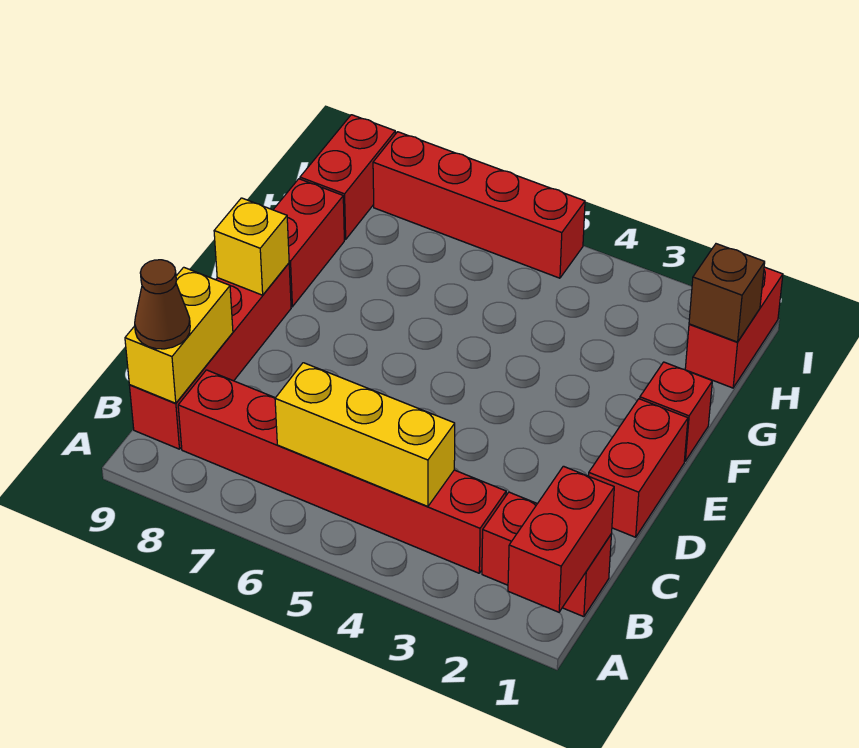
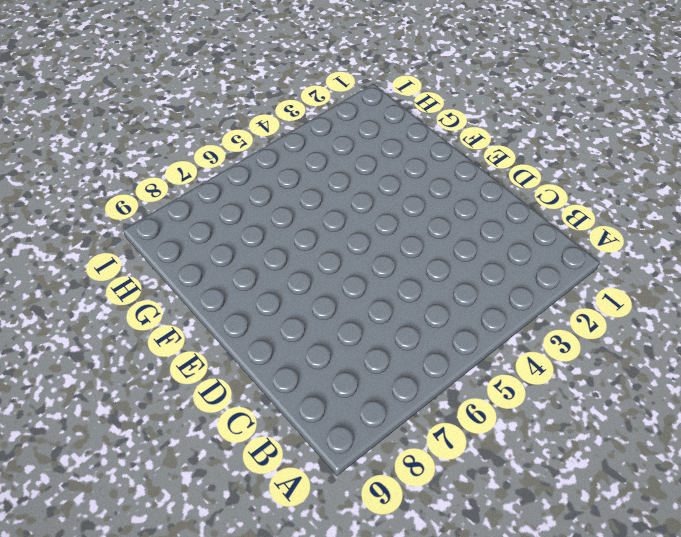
none -> red brick B1:B2 level 1
none -> red brick B3:B8 level 1
none -> red brick B9:E9 level 1

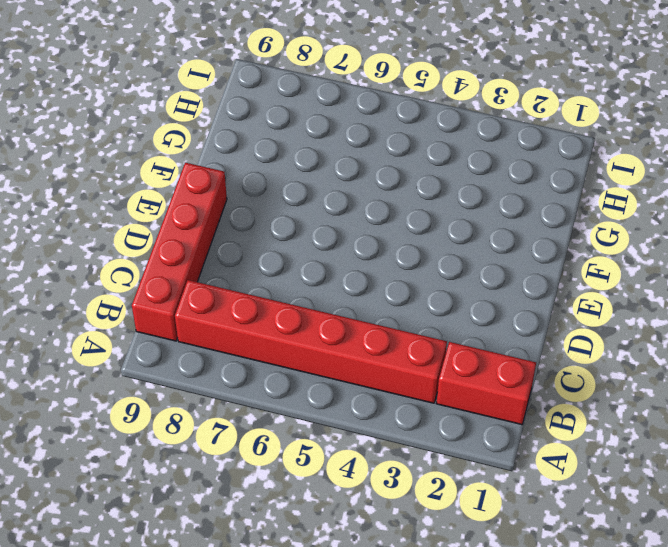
none -> red brick D1:E1 level 1
none -> red brick F1 level 1
none -> red brick F9:G9 level 1

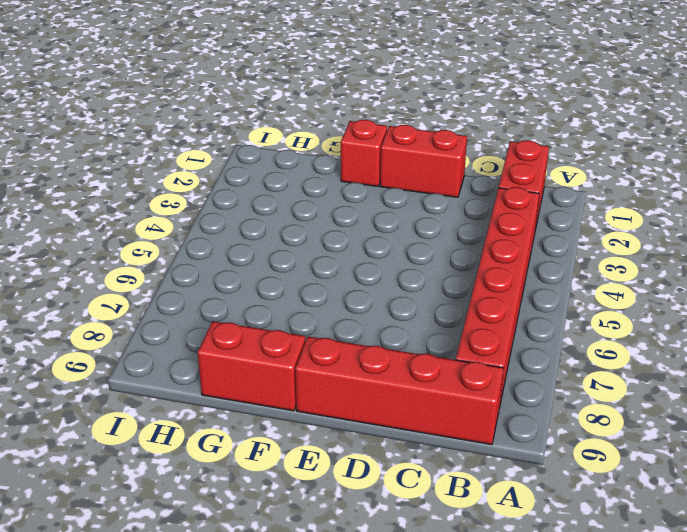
none -> red brick H1:I1 level 1
none -> red brick H9:I9 level 1
none -> red brick I5:I8 level 1

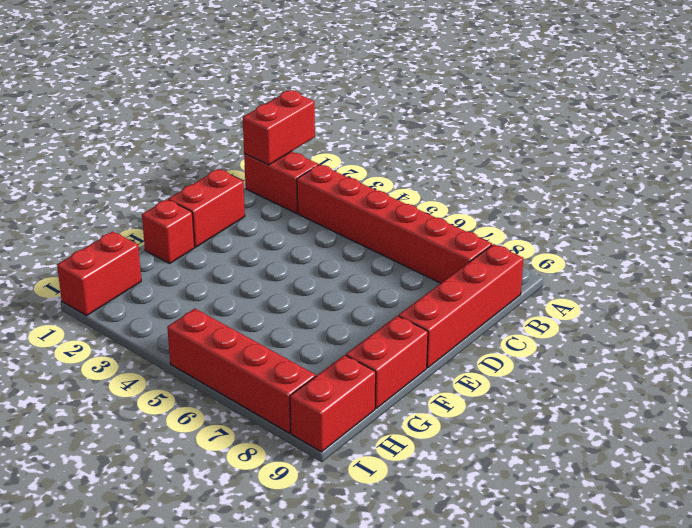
none -> yellow brick B4:B6 level 2
none -> yellow brick B9:C9 level 2
none -> yellow brick E9 level 2

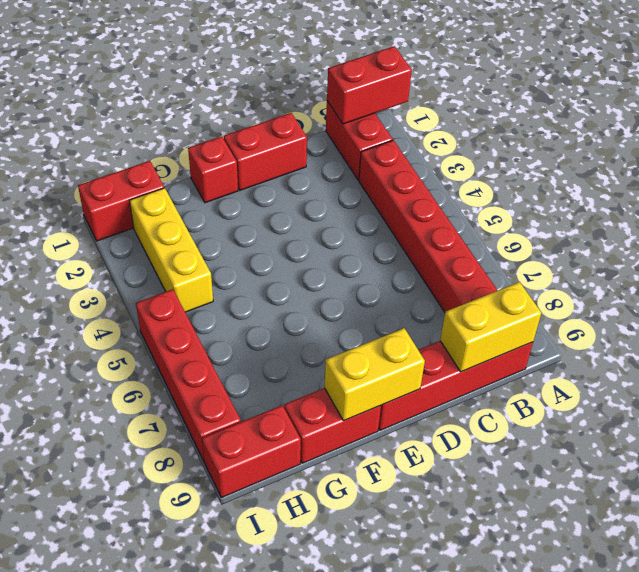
yellow brick E9:F9 level 2 -> yellow brick E9 level 2
yellow brick H2:H4 level 1 -> yellow brick B4:B6 level 2
none -> brown brick H1 level 2
none -> brown cone B9 level 3

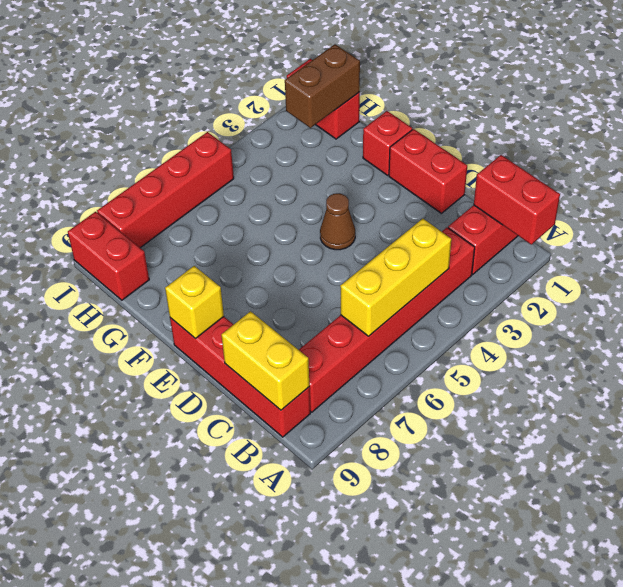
brown cone E4 level 1 -> brown cone B9 level 3
brown brick H1:H2 level 2 -> brown brick H1 level 2
none -> red brick F9:G9 level 1

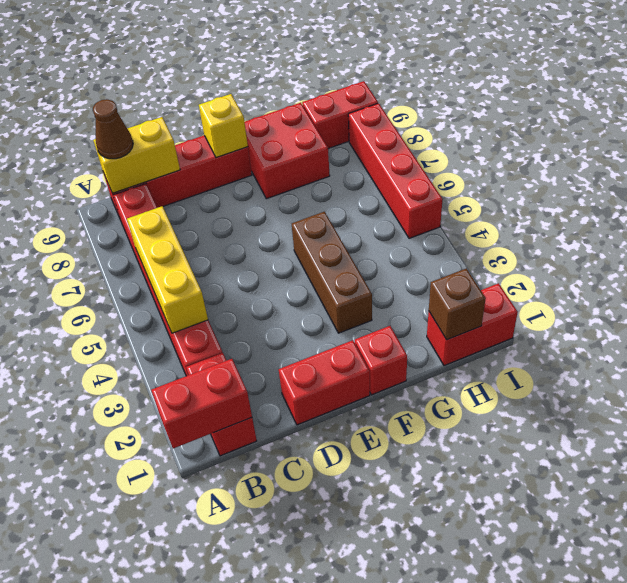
brown brick F3:F5 level 1 -> none
red brick F8:G9 level 1 -> red brick F9:G9 level 1

